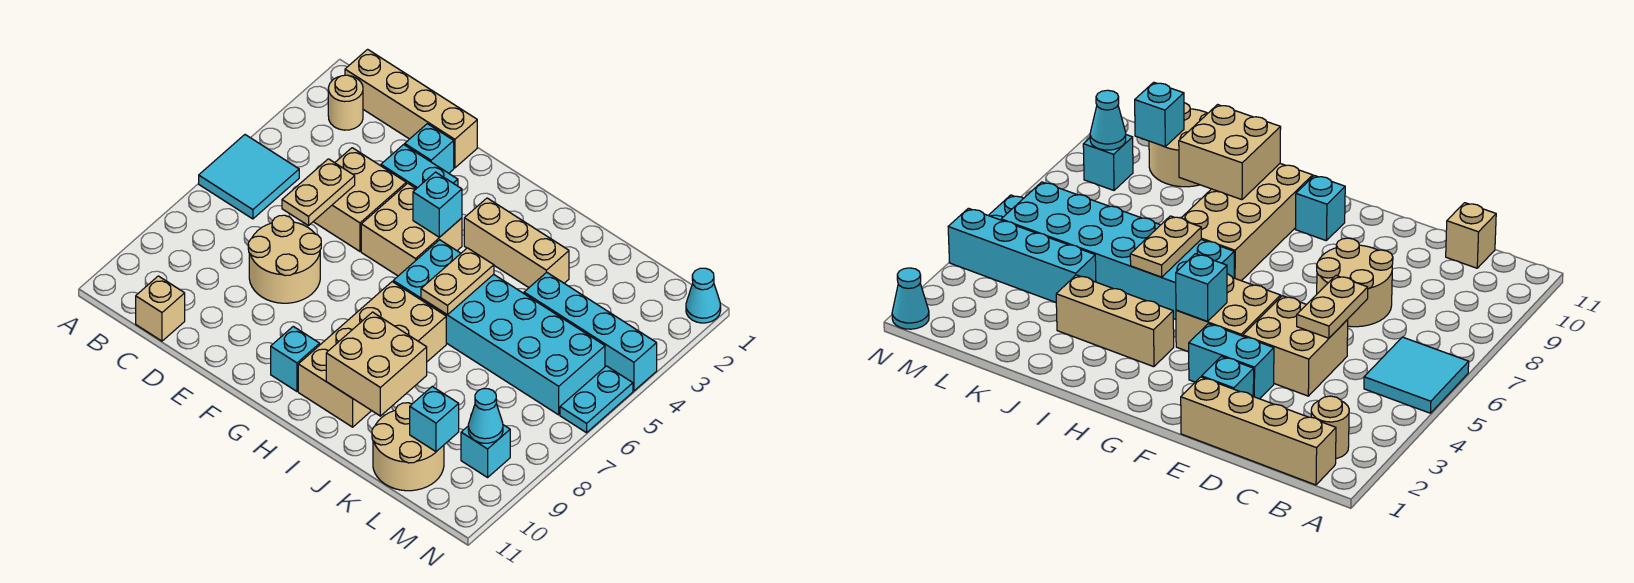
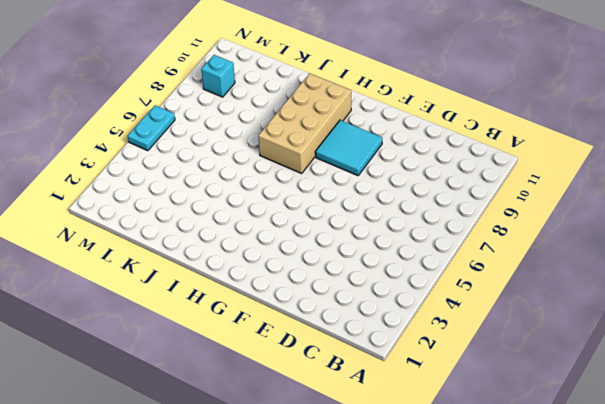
cyan tile F8:G9 level 1 -> cyan tile A5:B6 level 1
none -> tan brick B1:E1 level 1
none -> tan round brick B2 level 1
none -> tan brick C11 level 1

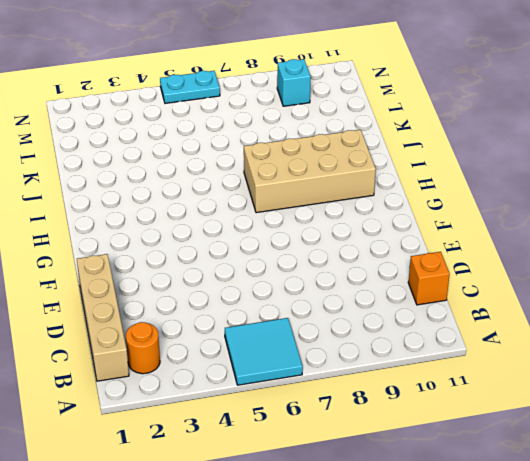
orange round brick B2 level 1 -> tan round brick B2 level 1
orange brick C11 level 1 -> tan brick C11 level 1
none -> tan brick D4:E5 level 1
none -> tan round brick D7:E8 level 1
none -> cyan brick E2 level 1

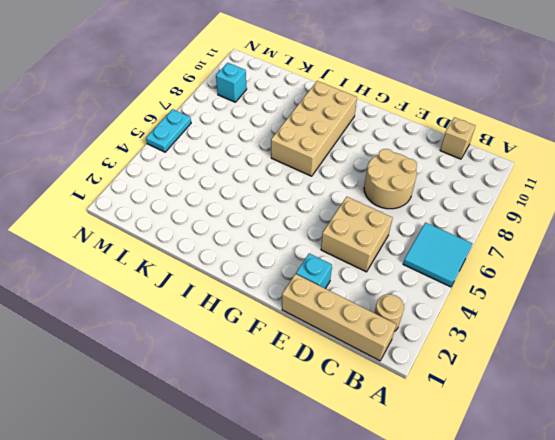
none -> cyan brick E3:F3 level 1
none -> tan brick F4:G5 level 1
none -> cyan brick G10 level 1

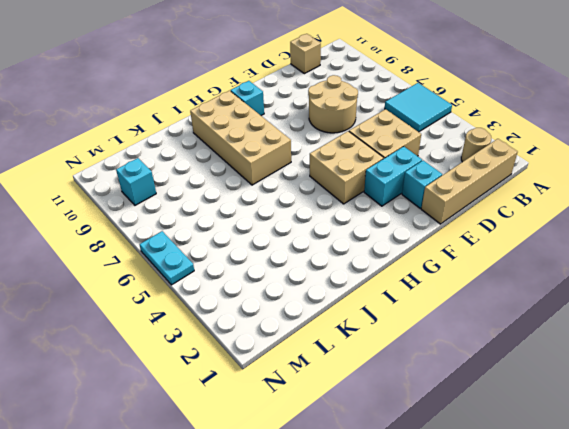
none -> tan brick H3:J3 level 1
none -> cyan brick H5:M6 level 1
none -> cyan brick K4:N4 level 1

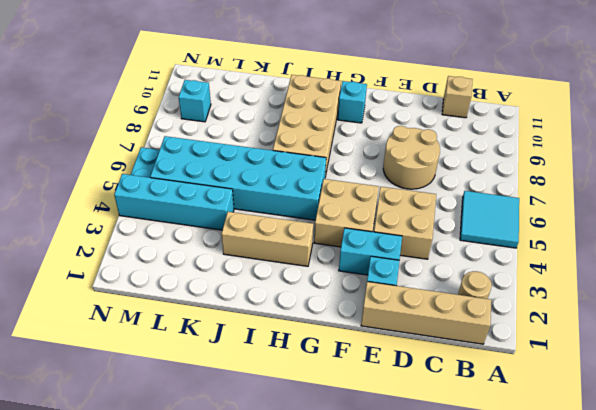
none -> tan round brick K10:L11 level 1
none -> cyan cone N1 level 1
none -> tan plate D5:D6 level 2

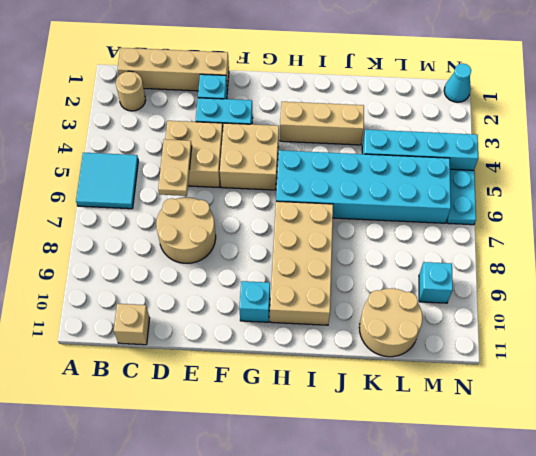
none -> cyan brick G4 level 2
none -> tan plate I5:I6 level 2
none -> tan brick I9:J10 level 2

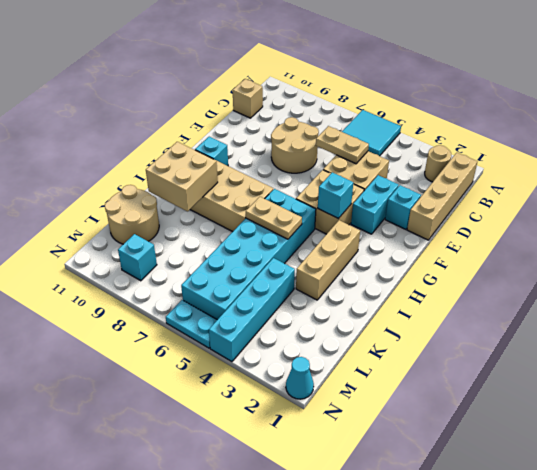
none -> cyan brick L10 level 2
none -> cyan cone M9 level 2

